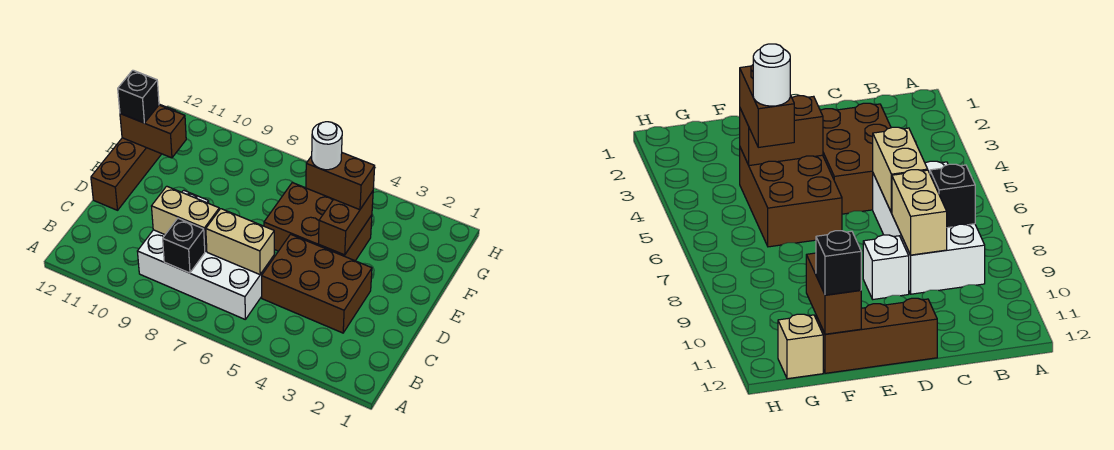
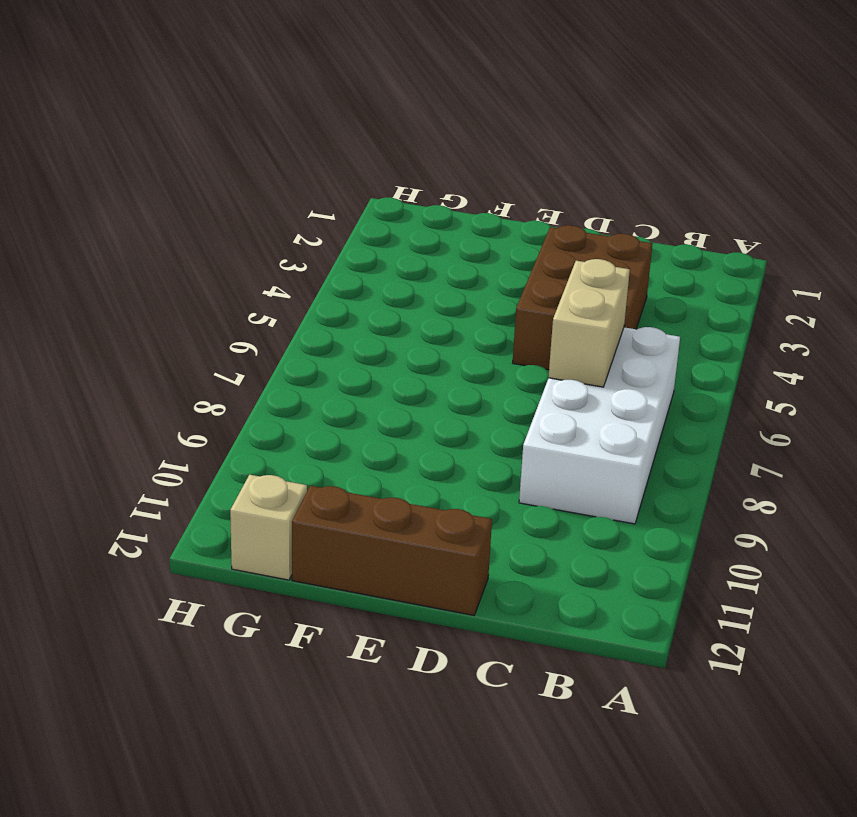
none -> white brick D9 level 1
none -> brown brick E4:F6 level 1
none -> black brick B8 level 2

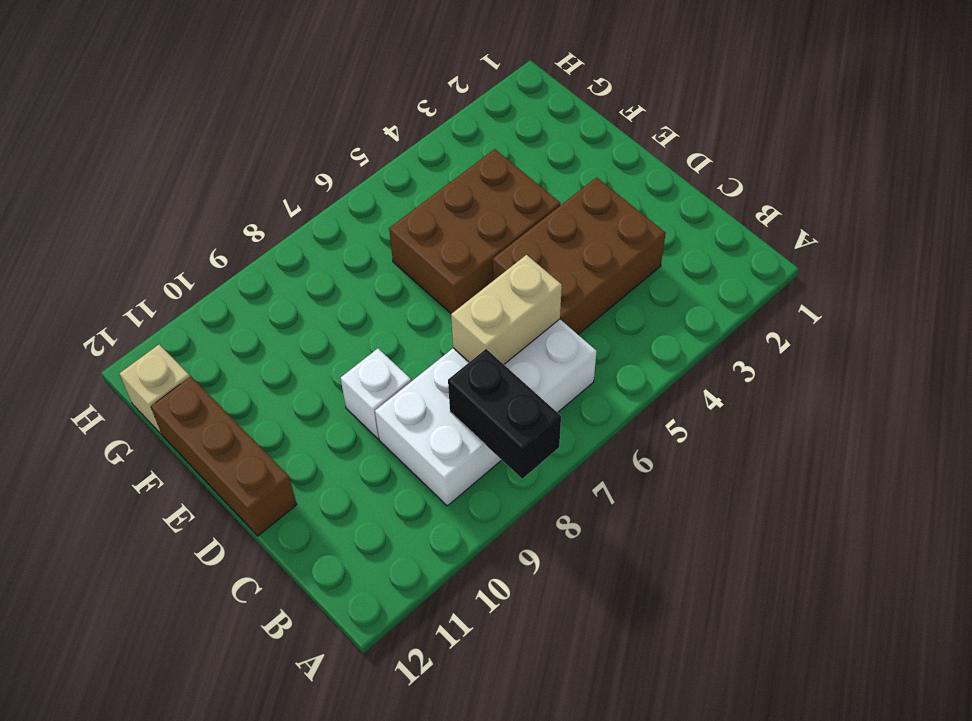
black brick A8:B8 level 2 -> black brick B8 level 2
none -> tan brick C8:C9 level 2
none -> brown brick E4:F4 level 2
none -> brown brick F11:F12 level 2

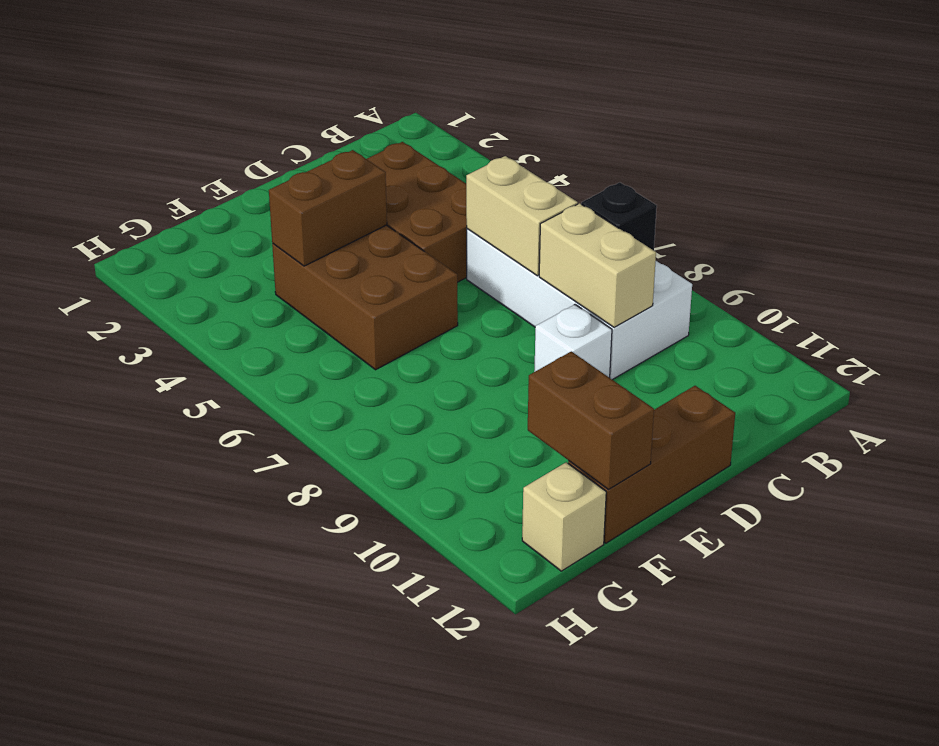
none -> brown brick F4:F5 level 3
none -> black brick F12 level 3
none -> white round brick F5 level 4

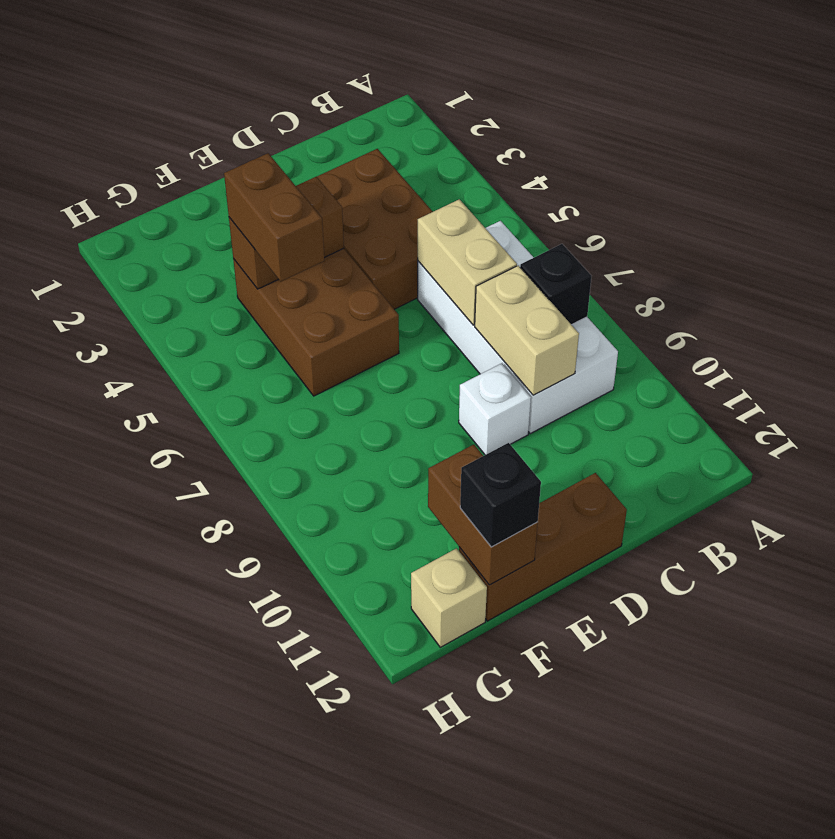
none -> white round brick F5 level 4

